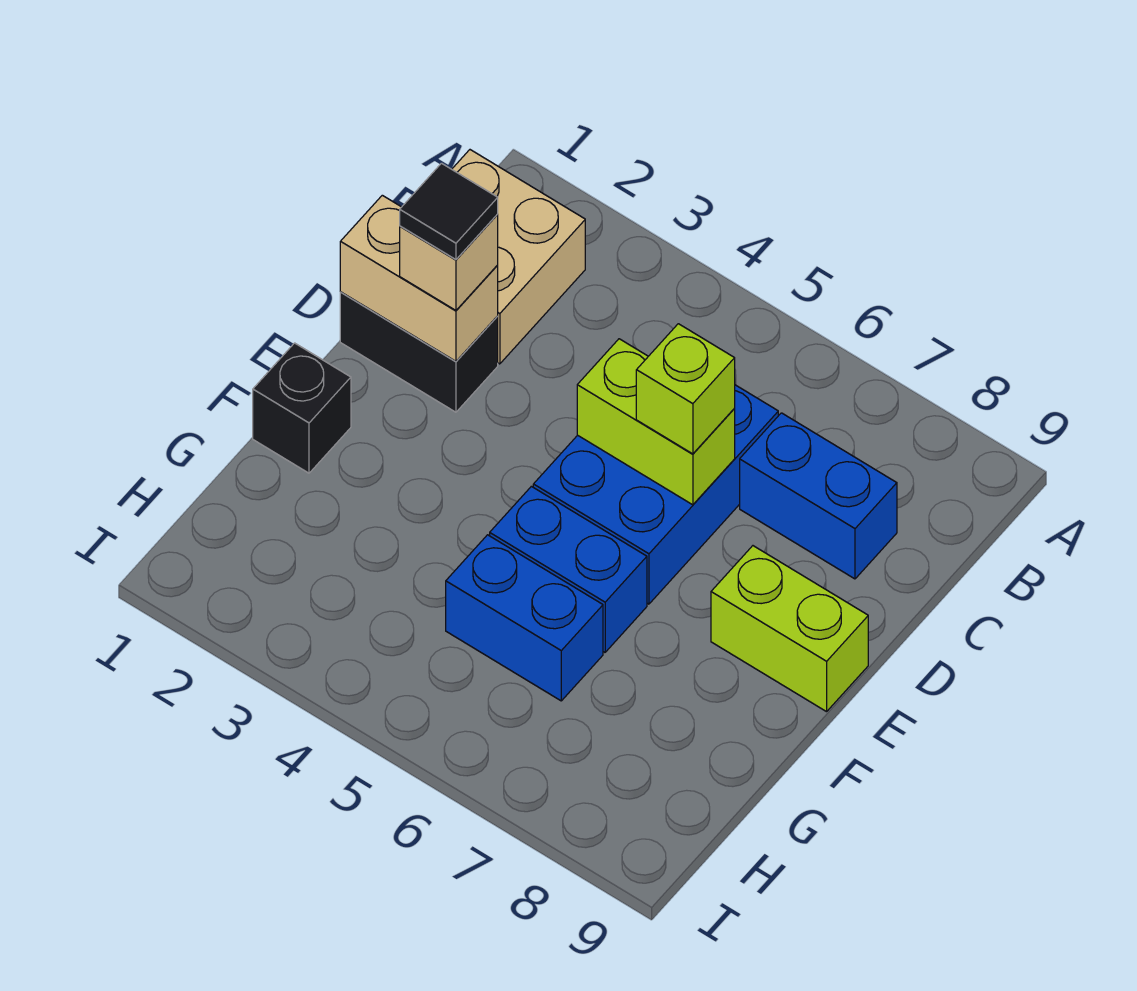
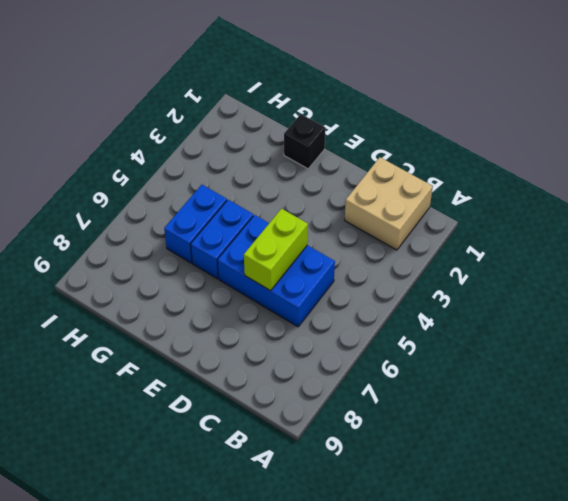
none -> blue brick C7:C8 level 1
none -> black brick D1:D2 level 1
none -> lime brick E8:E9 level 1

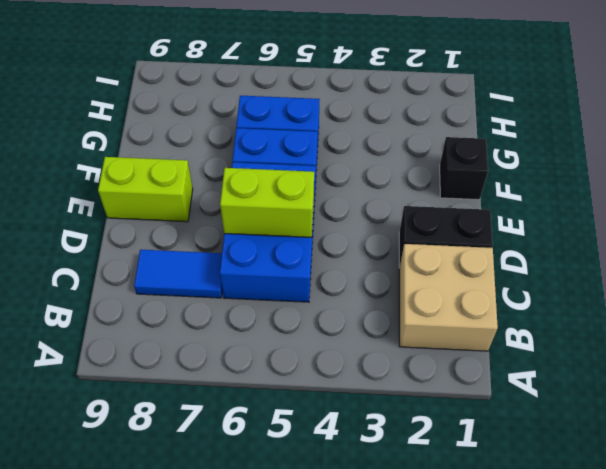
blue tile C7:C8 level 1 -> blue brick C7:C8 level 1
none -> tan brick D1:D2 level 2
none -> tan brick D2 level 3
none -> lime brick D6 level 3

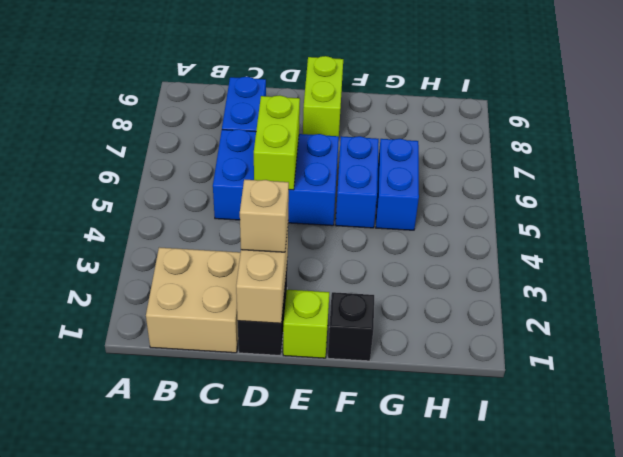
lime brick E1 level 1 -> lime brick D6 level 3
none -> black tile D2 level 4

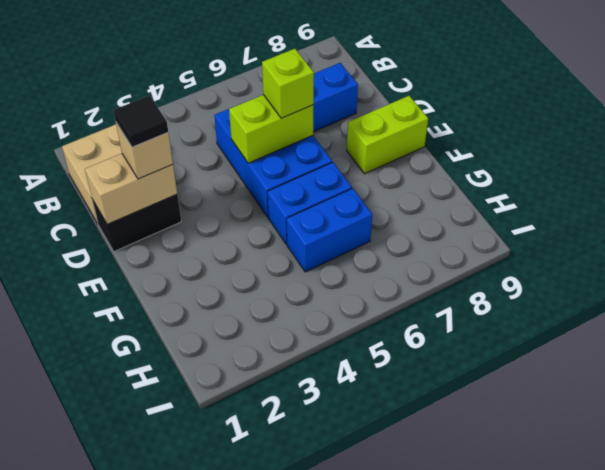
none -> black brick F1 level 1

